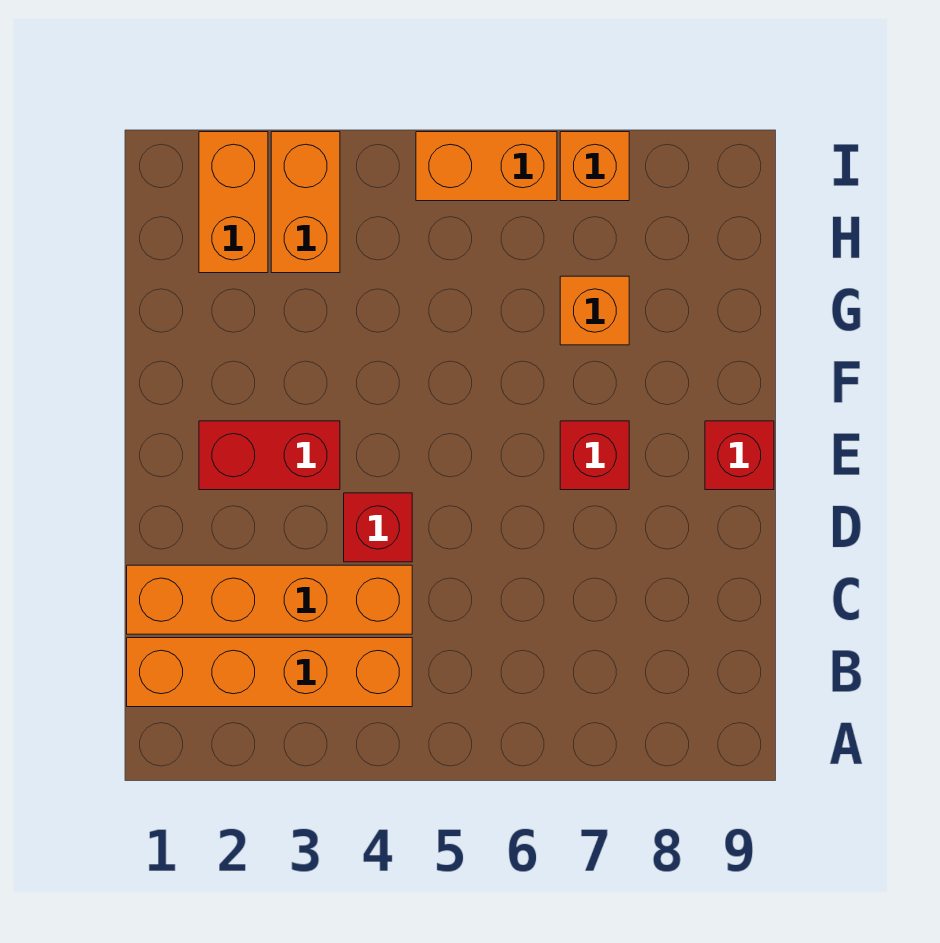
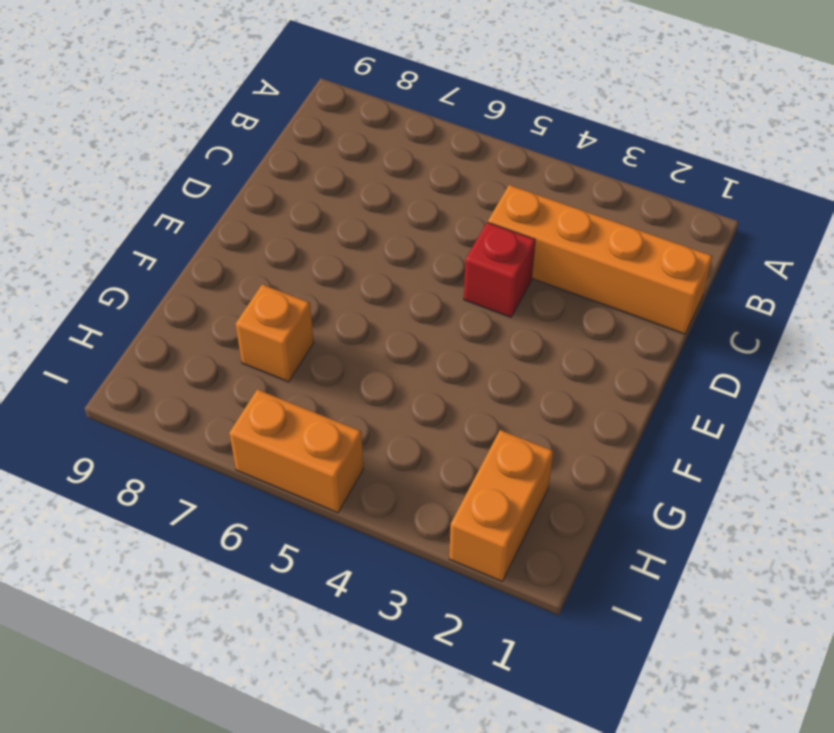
none -> orange brick B1:B4 level 1
none -> red brick E2:E3 level 1

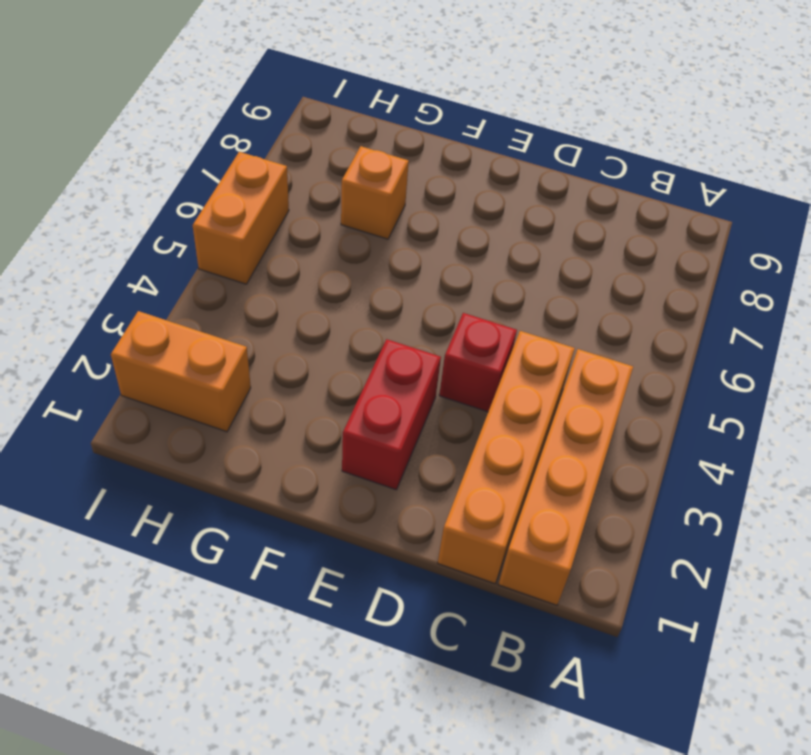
none -> red brick E7 level 1
none -> red brick E9 level 1

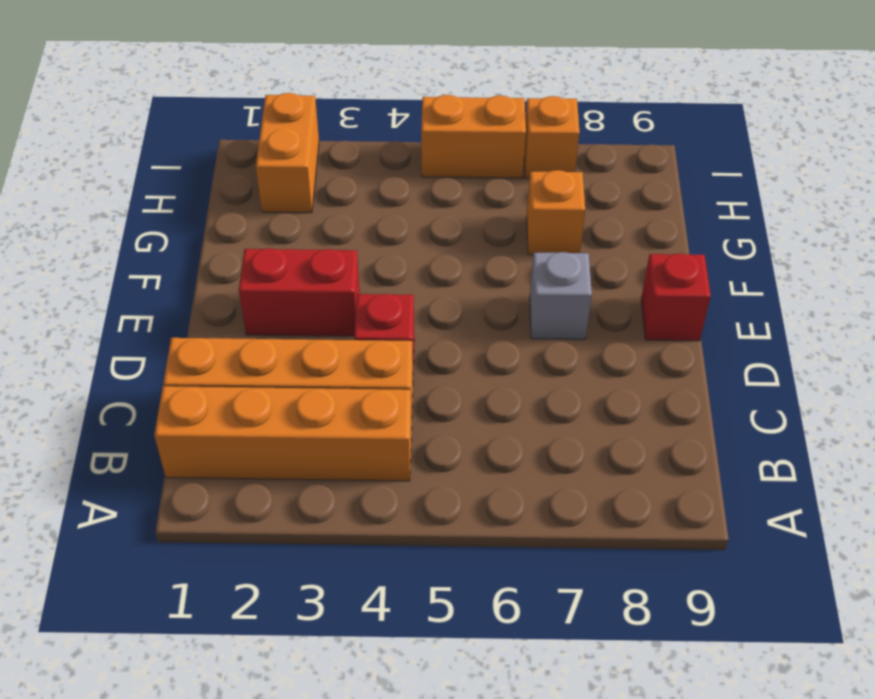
grey brick E7 level 1 -> red brick E7 level 1
none -> orange brick H3:I3 level 1

